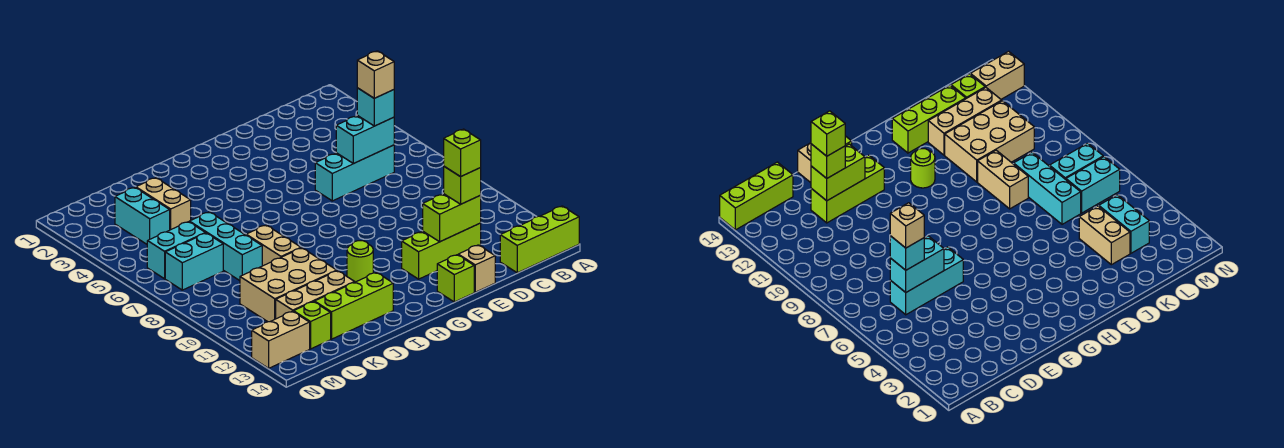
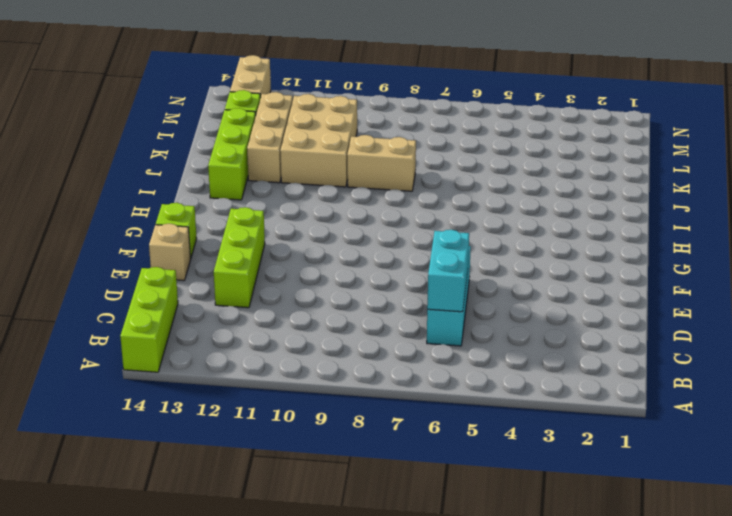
none -> lime round brick H11 level 1
none -> tan brick K3:K4 level 1
none -> cyan brick K6:K8 level 1

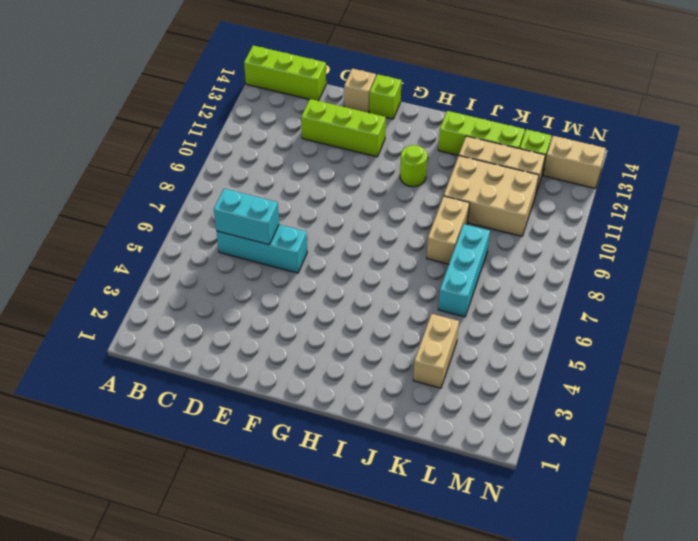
none -> cyan brick L3:L4 level 1
none -> cyan brick L6:M6 level 1
none -> cyan brick L7:M7 level 1

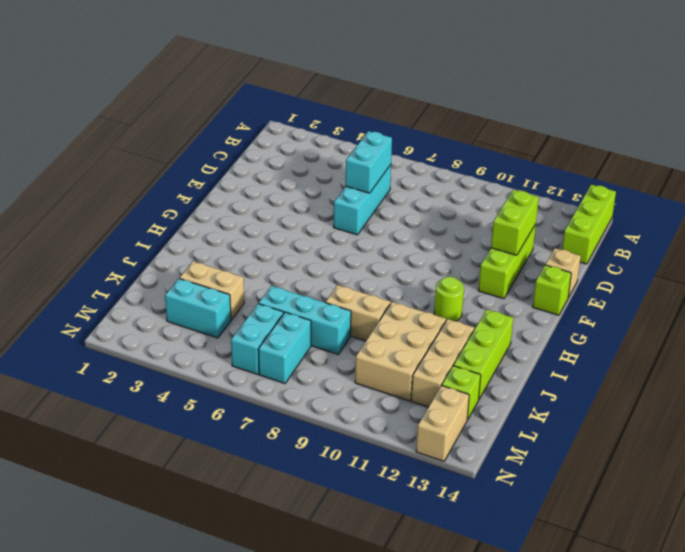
none -> cyan brick C6 level 3
none -> lime brick D12 level 3
none -> tan brick C6 level 4

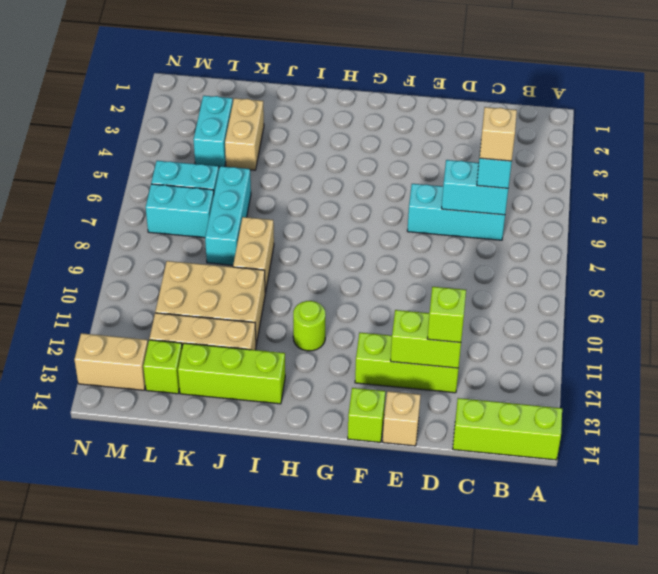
none -> lime brick D12 level 4

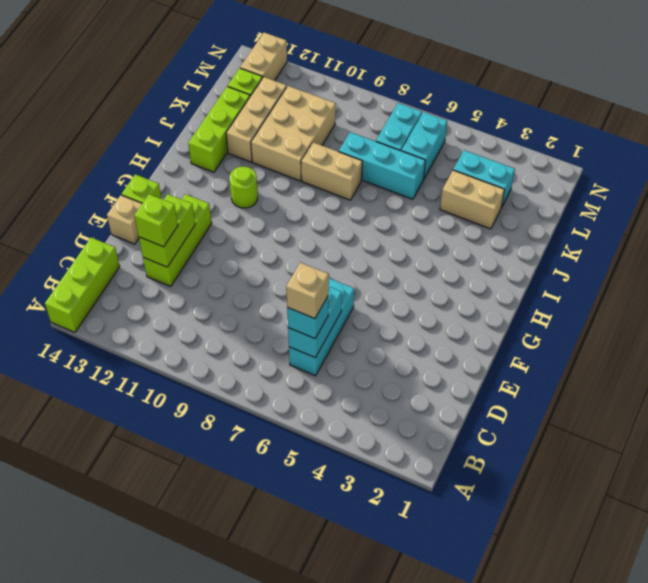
none -> lime brick D12 level 4

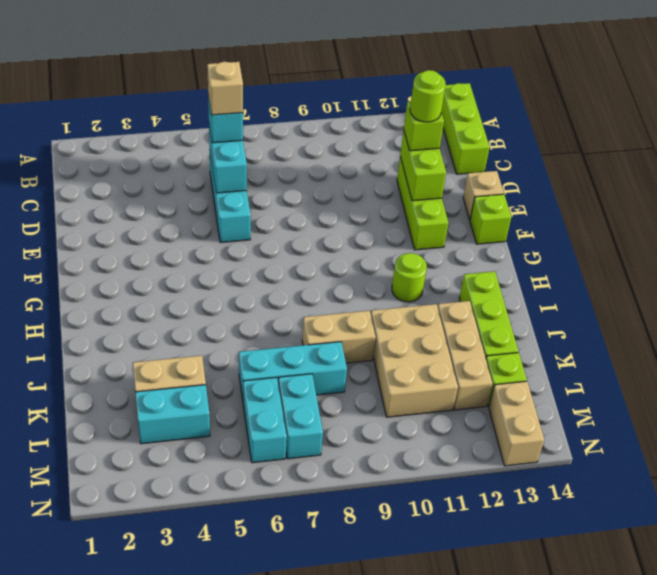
lime round brick D12 level 4 -> lime brick D12 level 4

